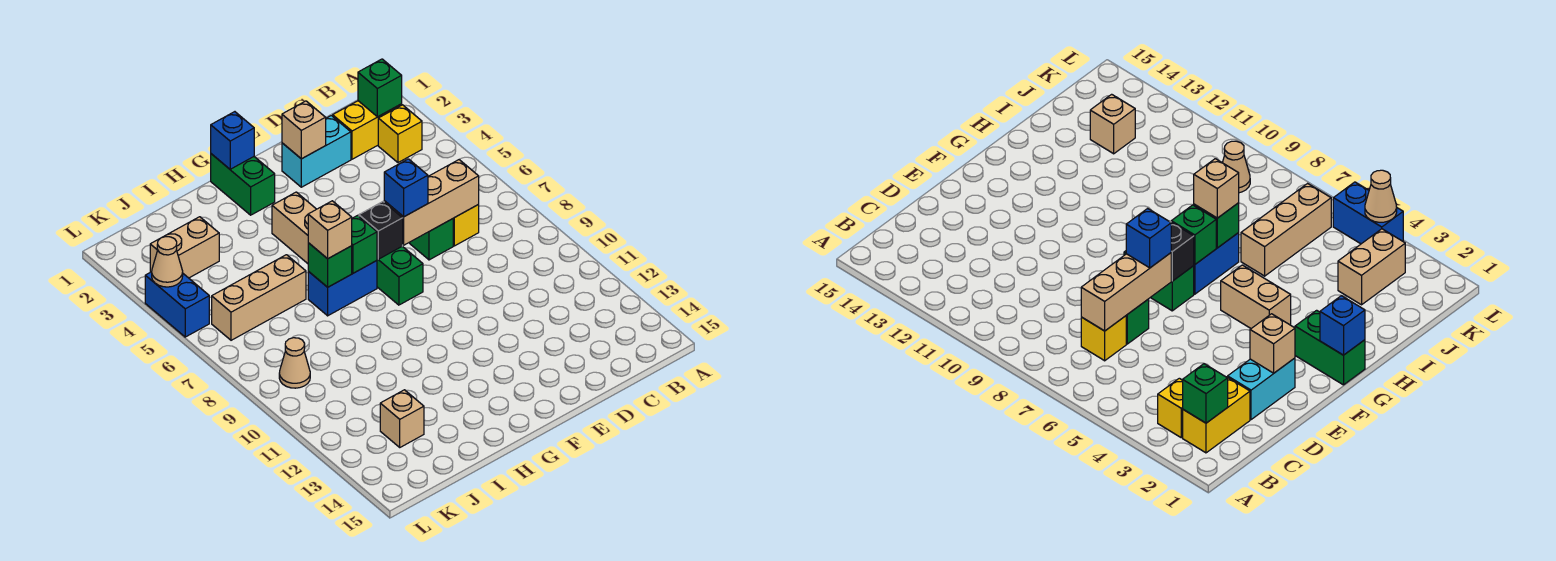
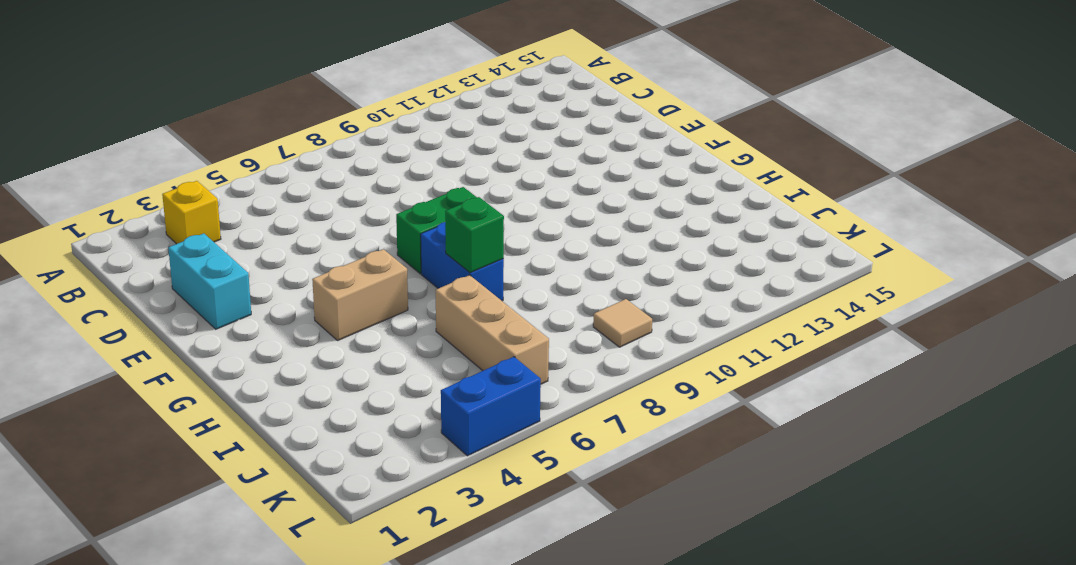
tan tile K9 level 1 -> tan cone K9 level 1
none -> yellow brick B2:C2 level 1
none -> yellow brick C7 level 1
none -> green brick D7 level 1

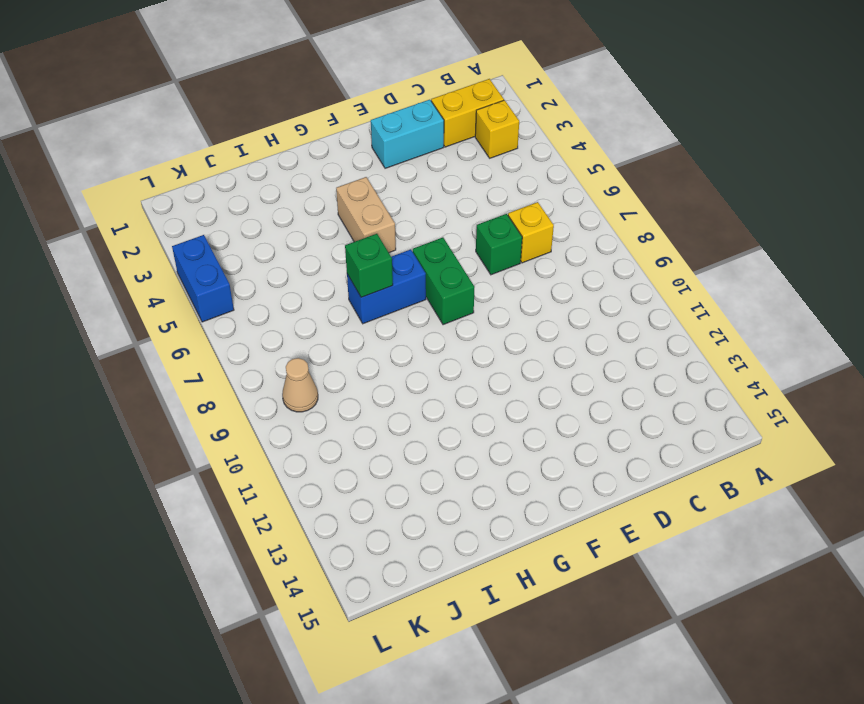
none -> green brick G1:G2 level 1
none -> tan brick I6:K6 level 1
none -> tan brick J3:K3 level 1

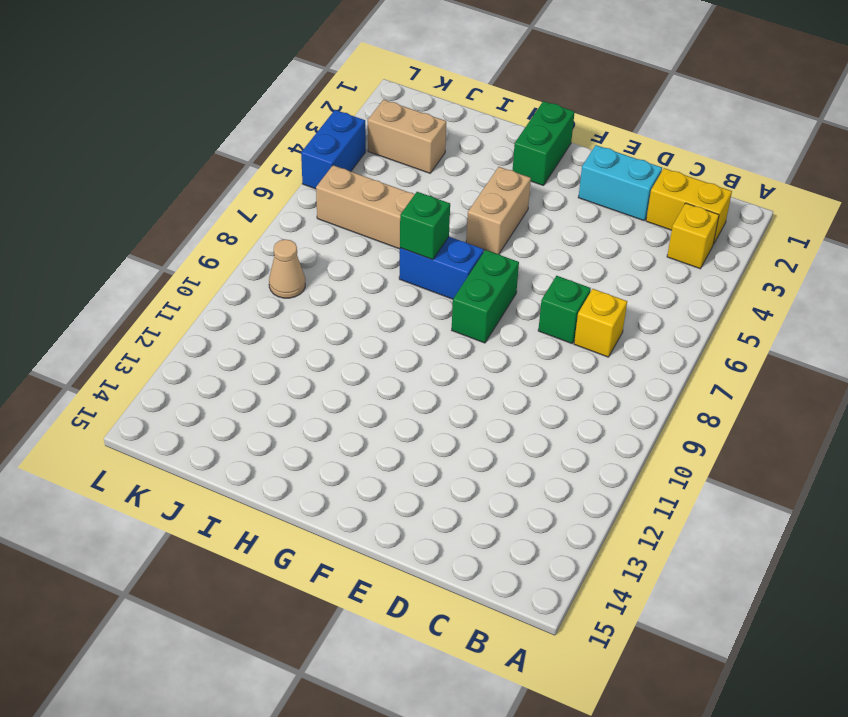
none -> tan brick J13 level 1
none -> green brick B2 level 2
none -> tan brick C7:E7 level 2

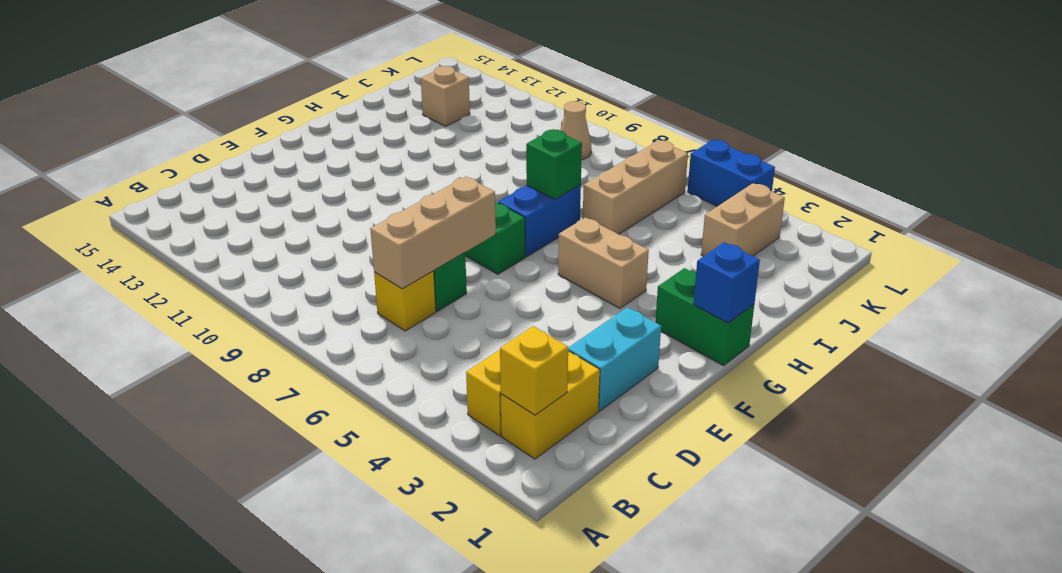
yellow brick B2 level 2 -> green brick B2 level 2
none -> tan brick E2 level 2
none -> black brick F7 level 2
none -> green brick G7 level 2

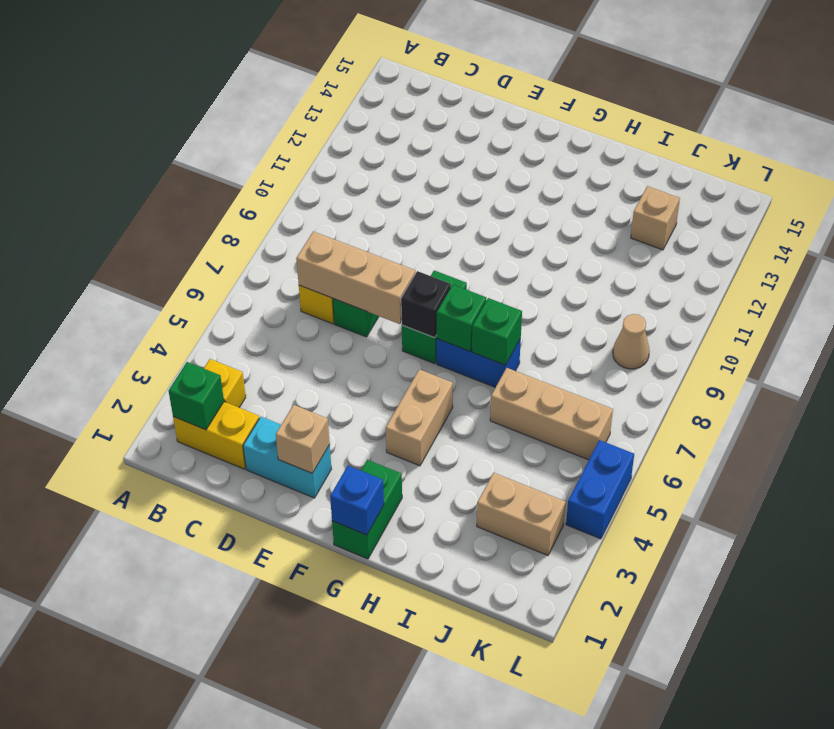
none -> tan cone L4 level 2
none -> blue brick E7 level 3
none -> tan brick H7 level 3

